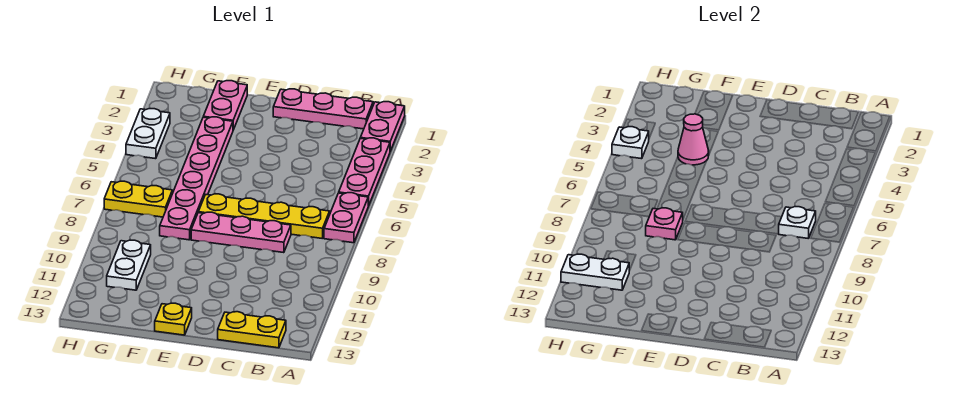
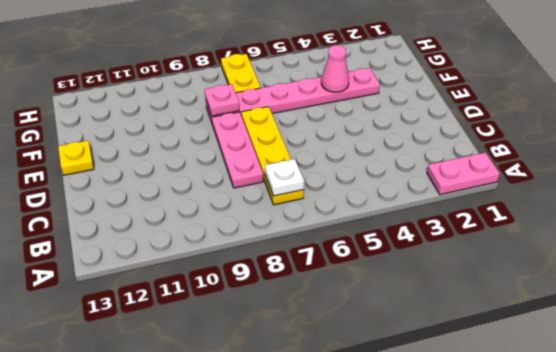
none -> pink plate A3:A5 level 1
none -> pink plate A6:A7 level 1
none -> pink plate B1:D1 level 1

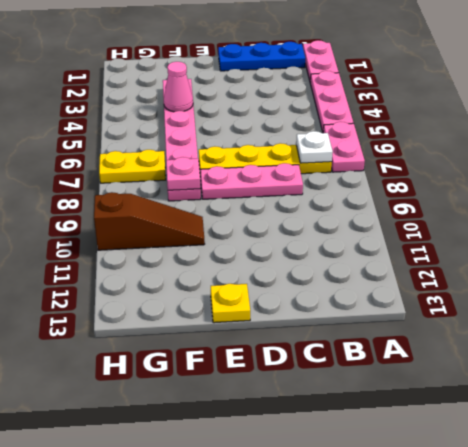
blue plate B1:D1 level 1 -> pink plate B1:D1 level 1
brown slope F10:H10 level 1 top H -> white plate G10:G11 level 1
none -> yellow plate B13:C13 level 1
none -> pink plate F1:F2 level 1
none -> white plate H3:H4 level 1

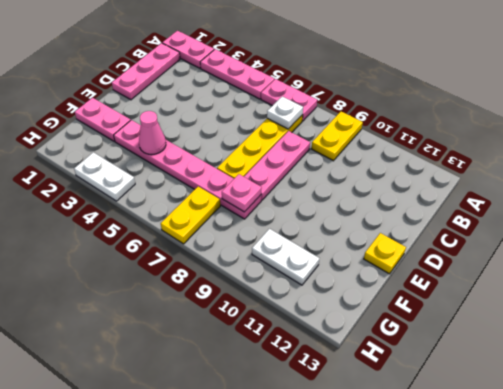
yellow plate A9:B9 level 1 -> yellow plate B13:C13 level 1
none -> white plate G11:H11 level 2
none -> white plate H4 level 2

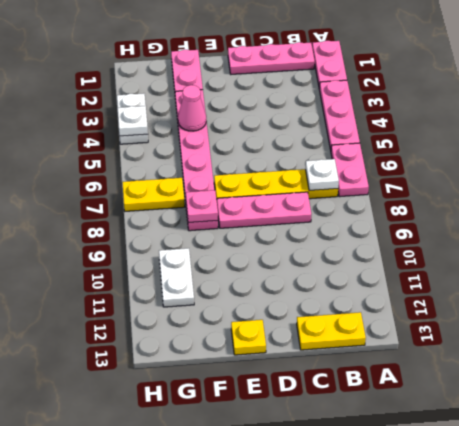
none -> white plate G11:H11 level 2

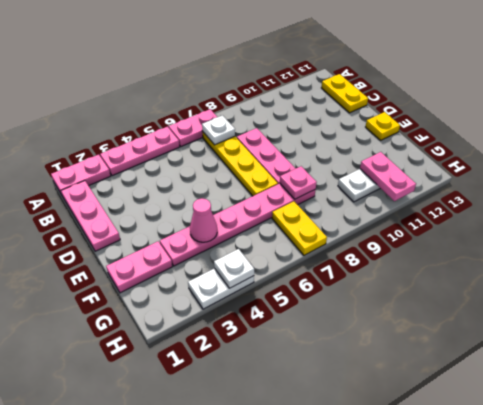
pink plate G11:H11 level 2 -> white plate G11:H11 level 2

